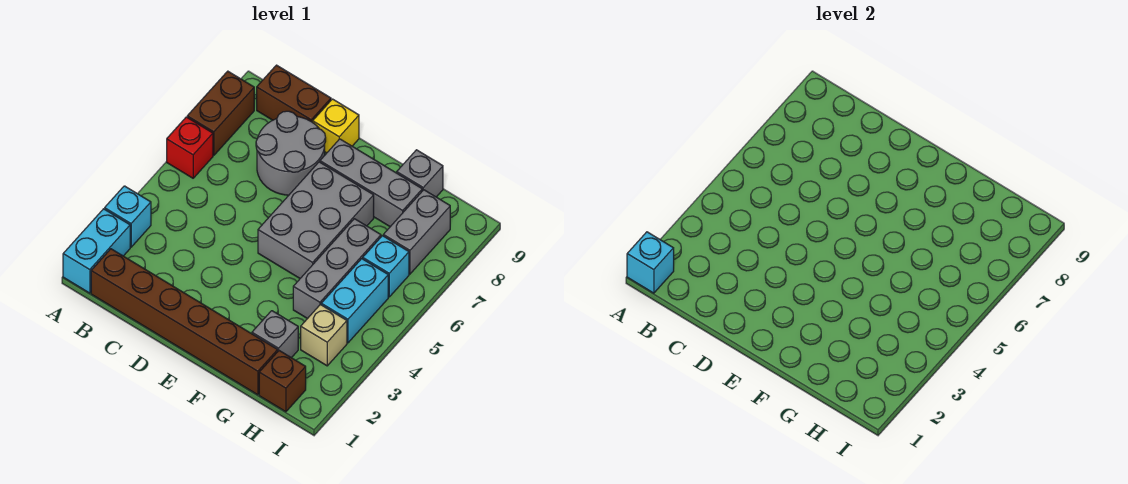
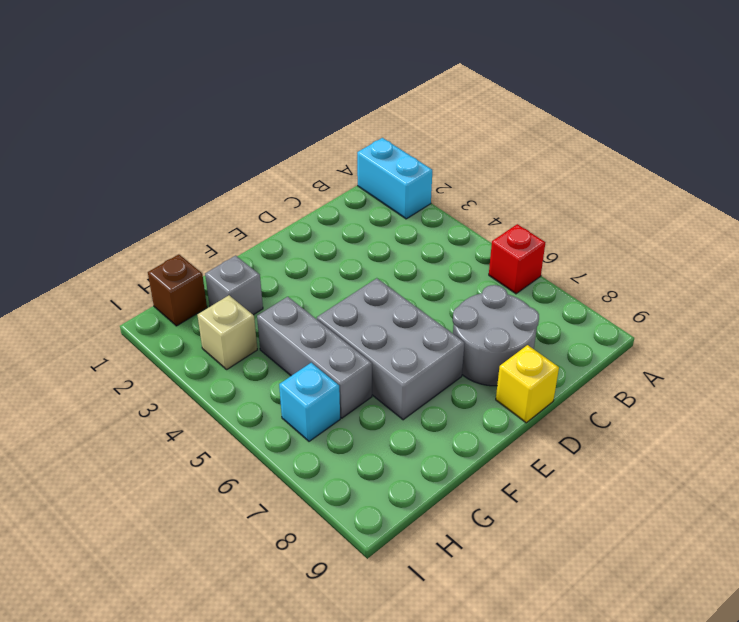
none -> cyan brick A3 level 1
none -> brown brick A7:A8 level 1
none -> brown brick B1:G1 level 1

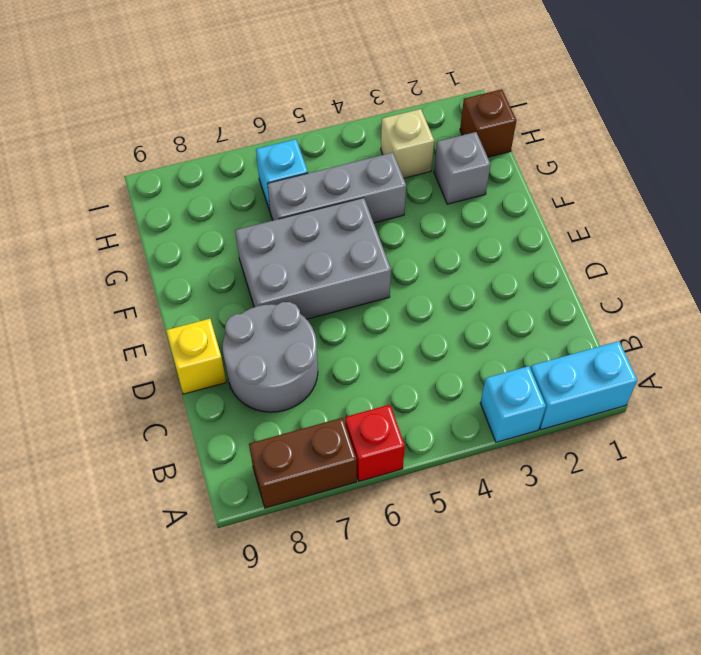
none -> brown brick B1:G1 level 1
none -> brown brick B9:C9 level 1
none -> grey brick E8:G8 level 1

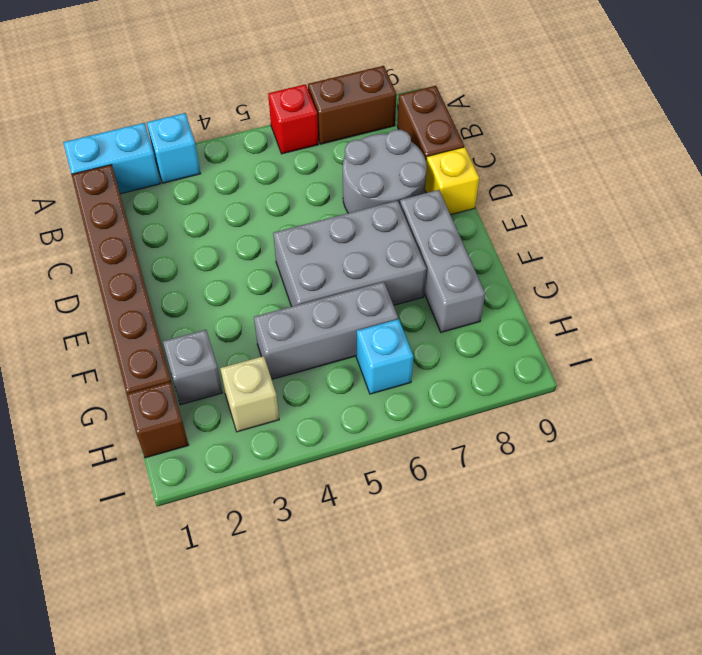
none -> grey brick G9 level 1
none -> cyan brick H4:H5 level 1
none -> grey brick H7:H8 level 1

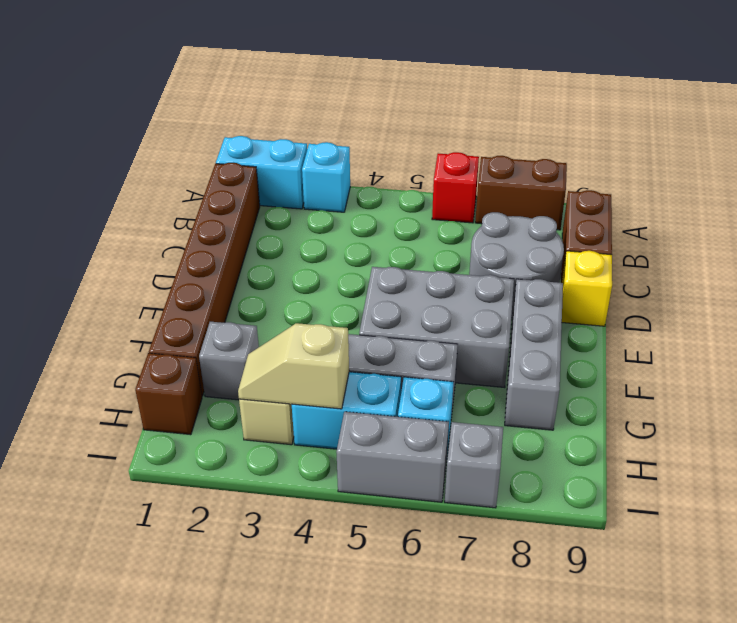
tan slope H3:H4 level 2 top 4 -> none
grey brick I5:I6 level 1 -> grey brick H7:H8 level 1
grey brick I7 level 1 -> grey brick G9 level 1
none -> cyan brick A1 level 2

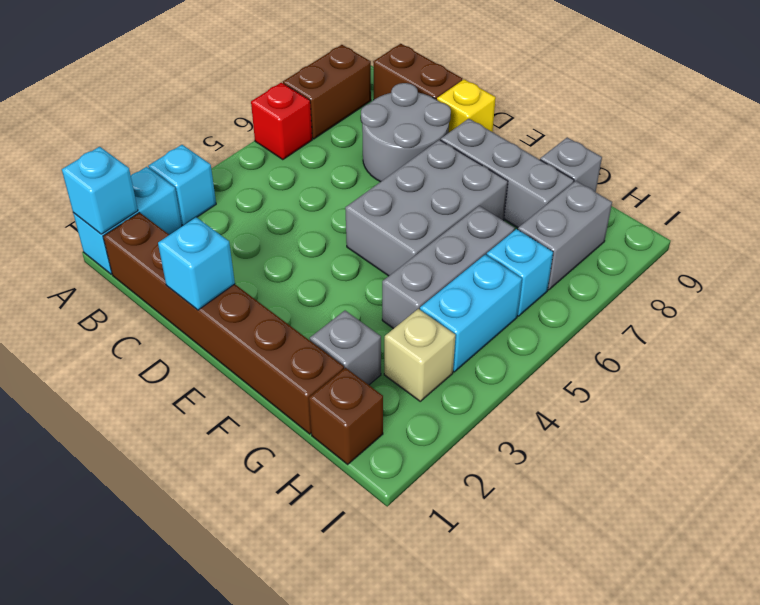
cyan brick D1 level 2 -> none

